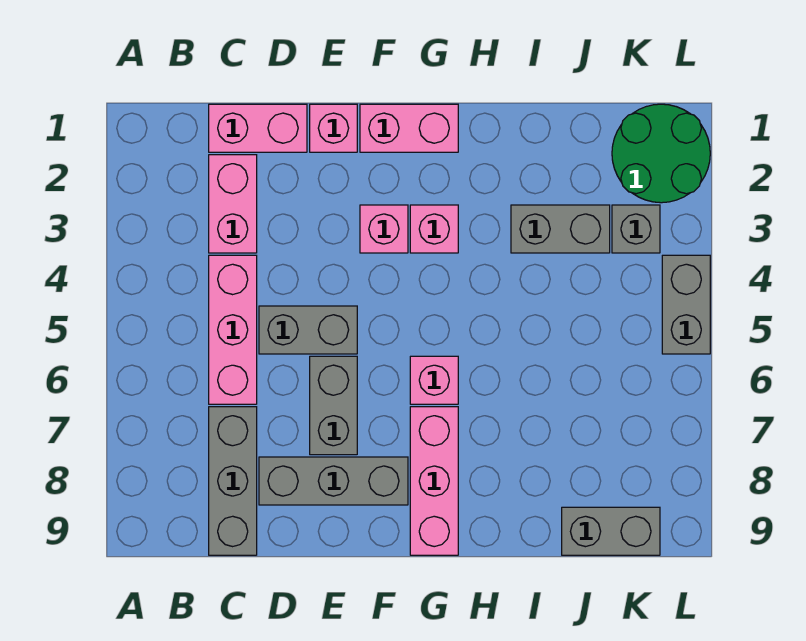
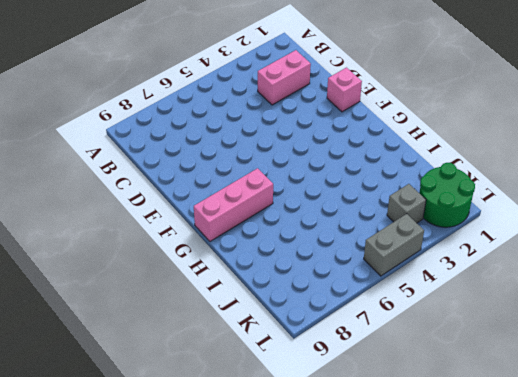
none -> pink brick C1:D1 level 1
none -> pink brick C4:C6 level 1
none -> grey brick C7:C9 level 1

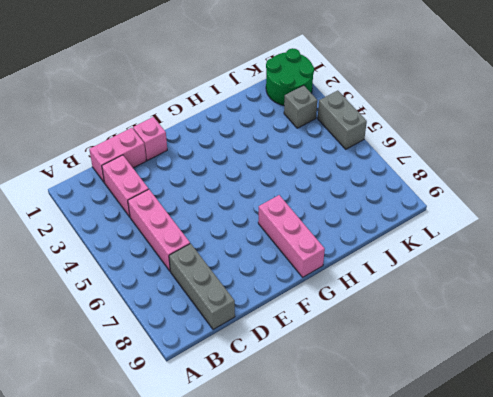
none -> grey brick D5:E5 level 1
none -> grey brick D8:F8 level 1
none -> grey brick E6:E7 level 1

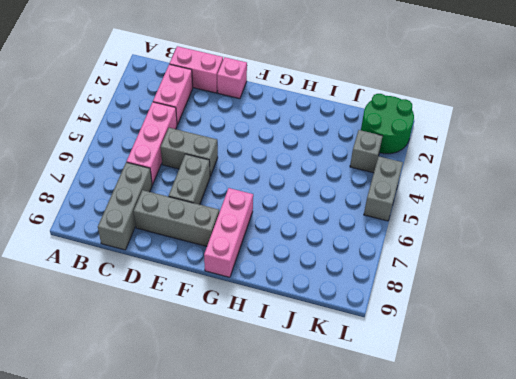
none -> pink brick F1:G1 level 1
none -> pink brick F3 level 1
none -> pink brick G3 level 1

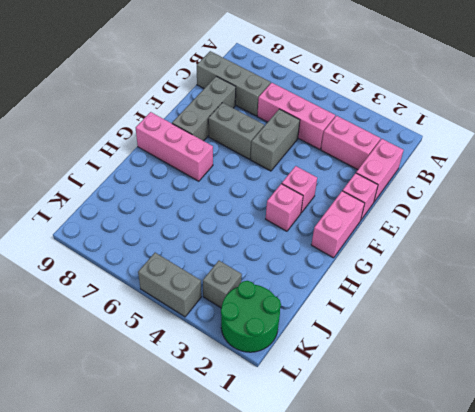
none -> pink brick G6 level 1
none -> grey brick I3:J3 level 1
none -> grey brick J9:K9 level 1

